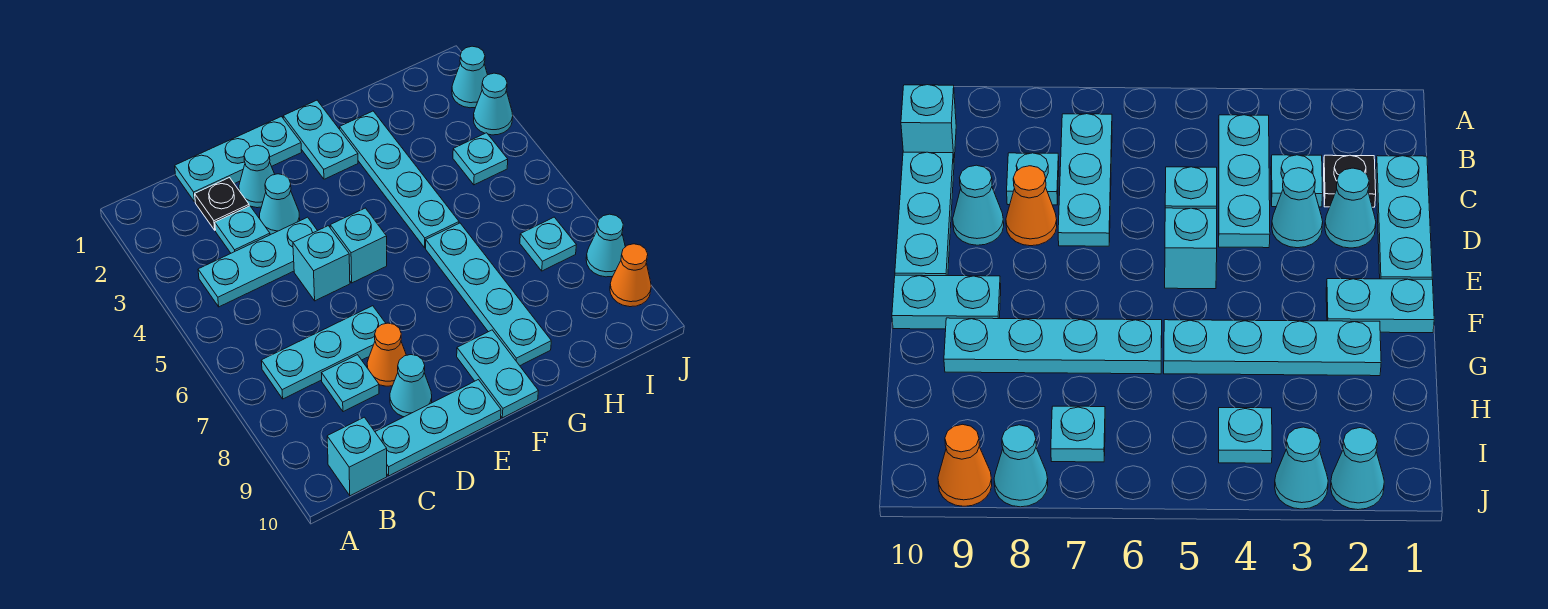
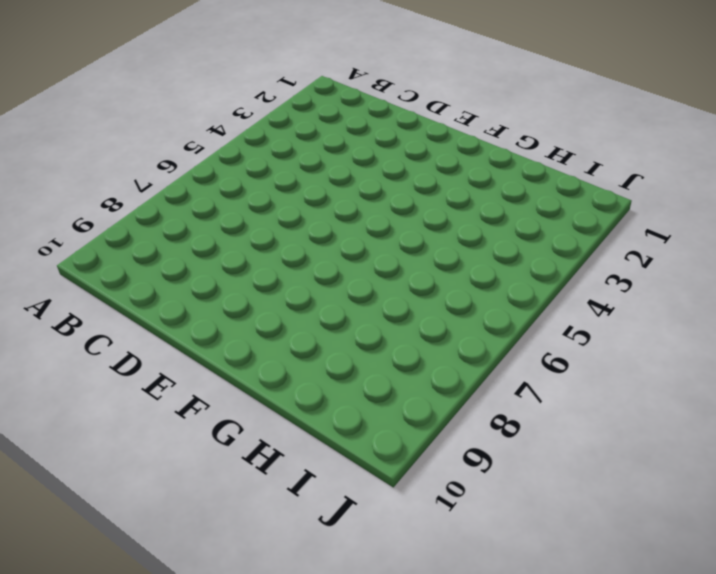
none -> cyan plate B4:D4 level 1
none -> cyan plate B7:D7 level 1
none -> cyan brick B10 level 1

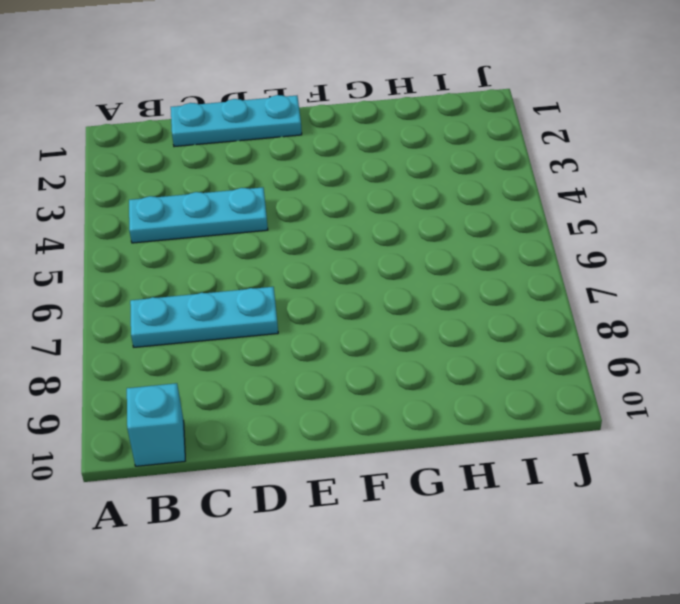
none -> black plate C2 level 1
none -> cyan plate C3 level 1
none -> cyan plate C8 level 1

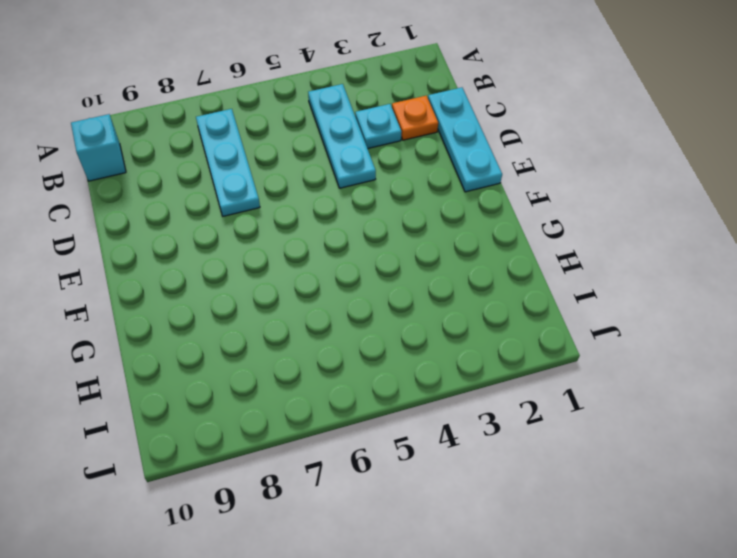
orange plate C2 level 1 -> black plate C2 level 1
none -> cyan plate C8 level 1
none -> cyan plate C10:E10 level 1
none -> cyan cone D2 level 1

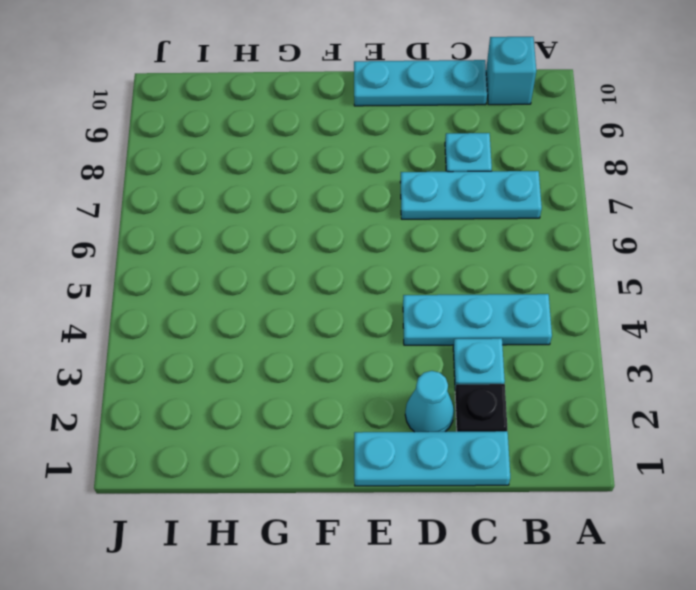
none -> cyan cone D3 level 1
none -> cyan brick D5 level 1
none -> orange cone D8 level 1

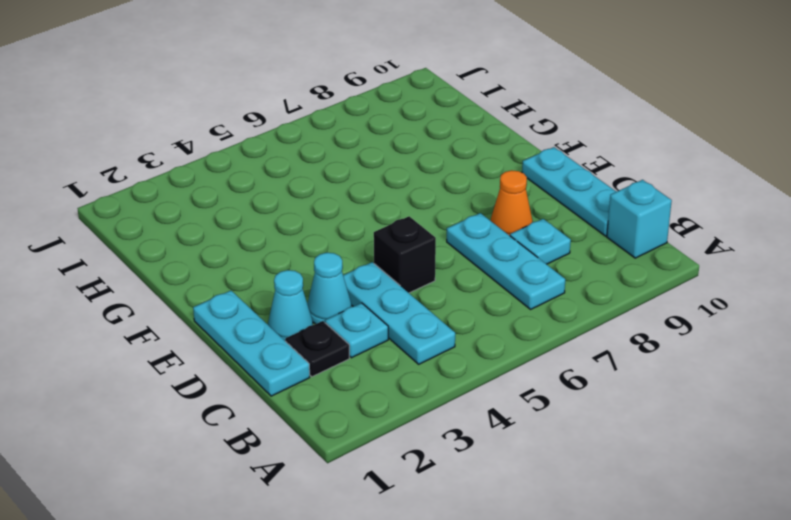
black brick D5 level 1 -> cyan brick D5 level 1
none -> cyan cone D9 level 1
none -> cyan brick E5 level 1
none -> cyan plate F1:F2 level 1

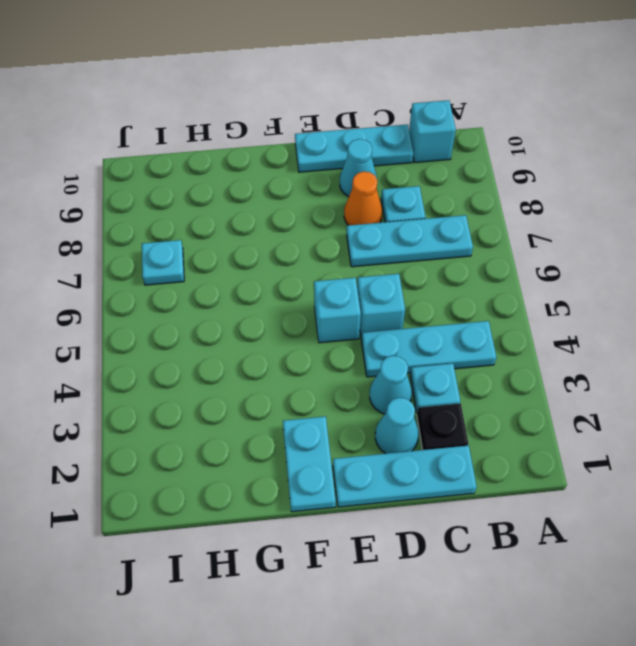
none -> cyan plate F9:F10 level 1
none -> cyan plate G2:G5 level 1
none -> cyan plate G6:G9 level 1

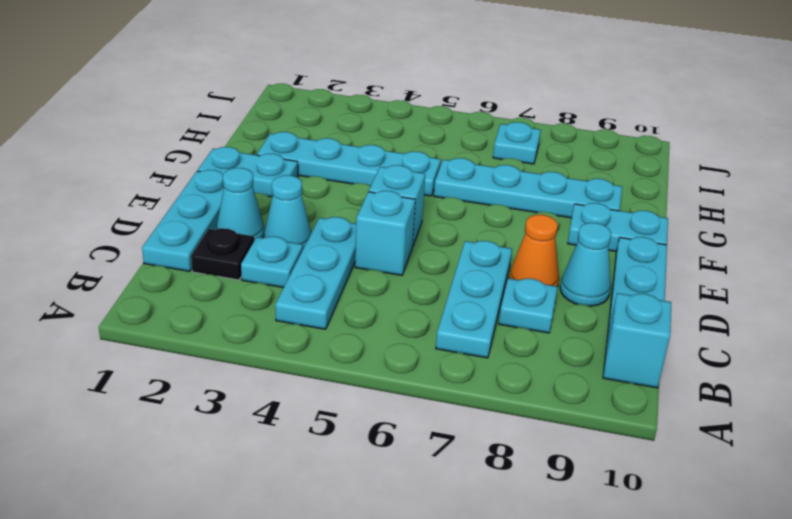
none -> cyan plate I4 level 1
none -> cyan cone J2 level 1
none -> cyan cone J3 level 1

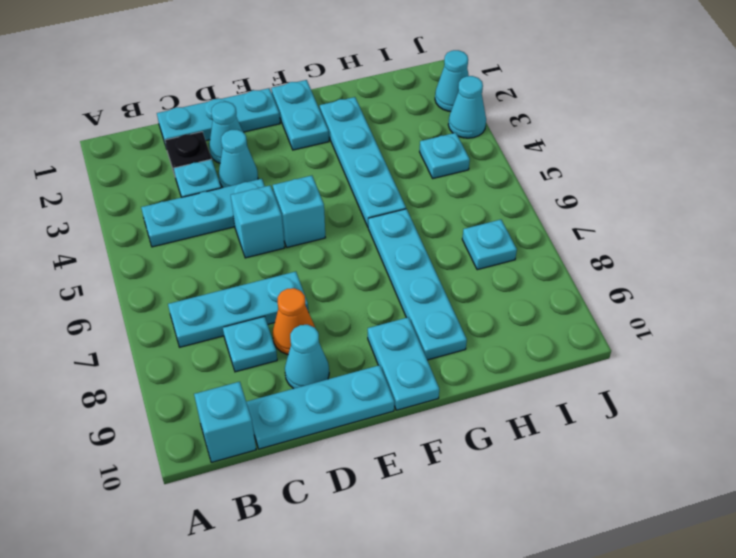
none -> cyan cone J8 level 1
none -> orange cone J9 level 1

